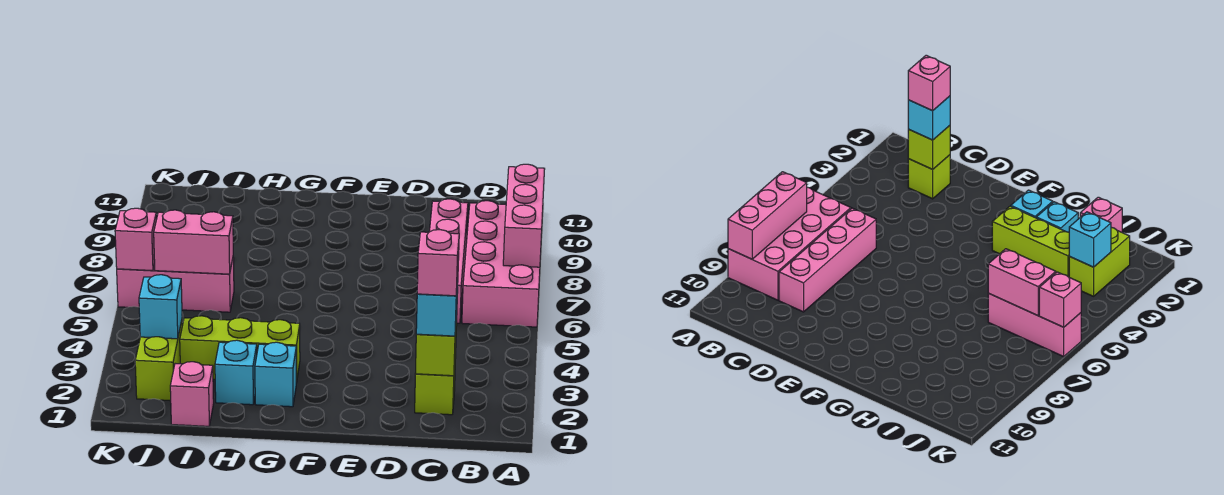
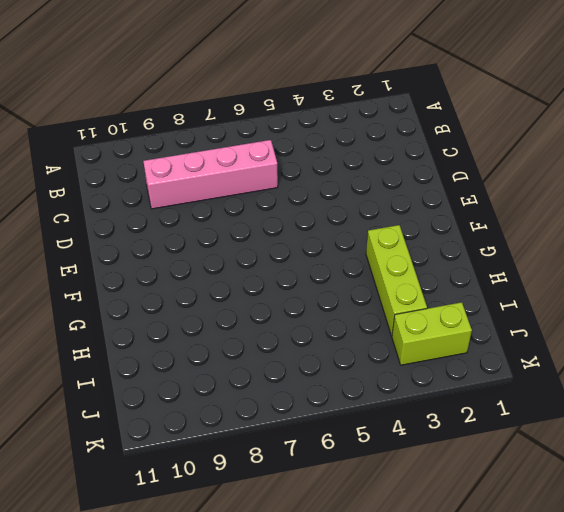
none -> pink brick A6:B9 level 1
none -> lime brick C2 level 1
none -> cyan brick G2 level 1

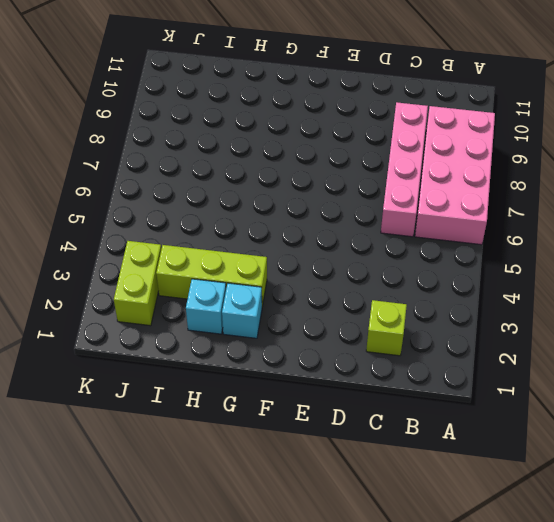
none -> pink brick I1 level 1
none -> pink brick I6:K6 level 1
none -> pink brick A7:A9 level 2

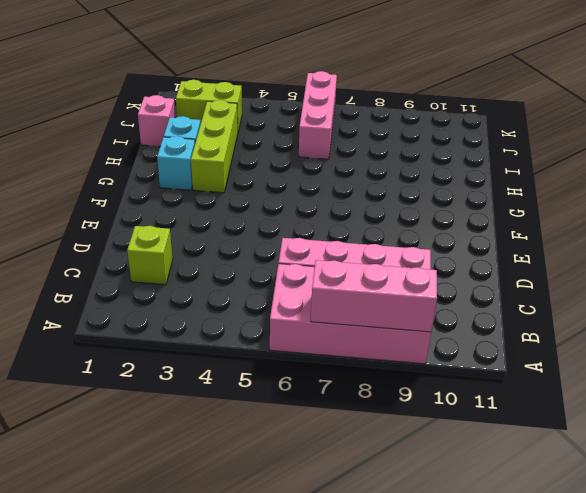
none -> lime brick C2 level 2
none -> pink brick I6:J6 level 2
none -> cyan brick J3 level 2

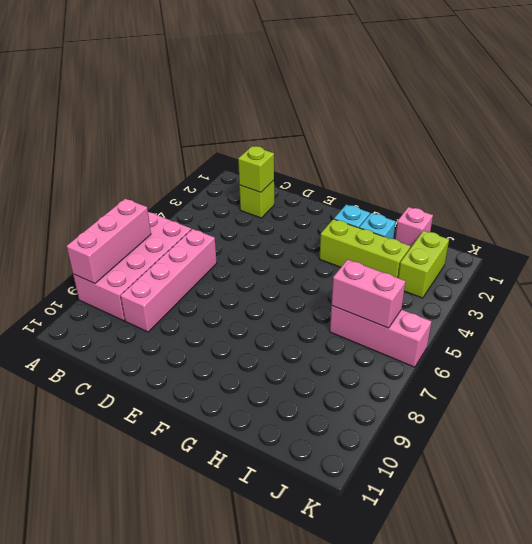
none -> cyan brick J3 level 2
none -> pink brick K6 level 2
none -> cyan brick C2 level 3

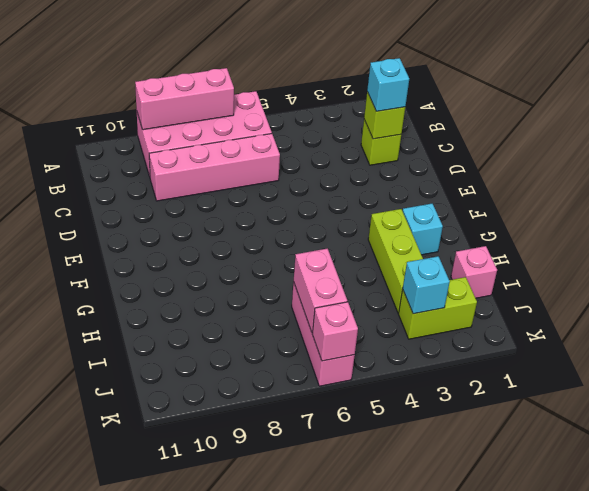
none -> cyan brick H2 level 1
none -> pink brick C2 level 4

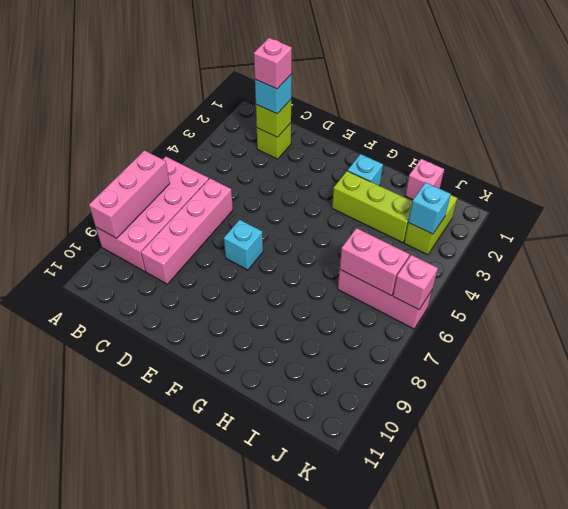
cyan brick E7 level 1 -> cyan brick H2 level 1

